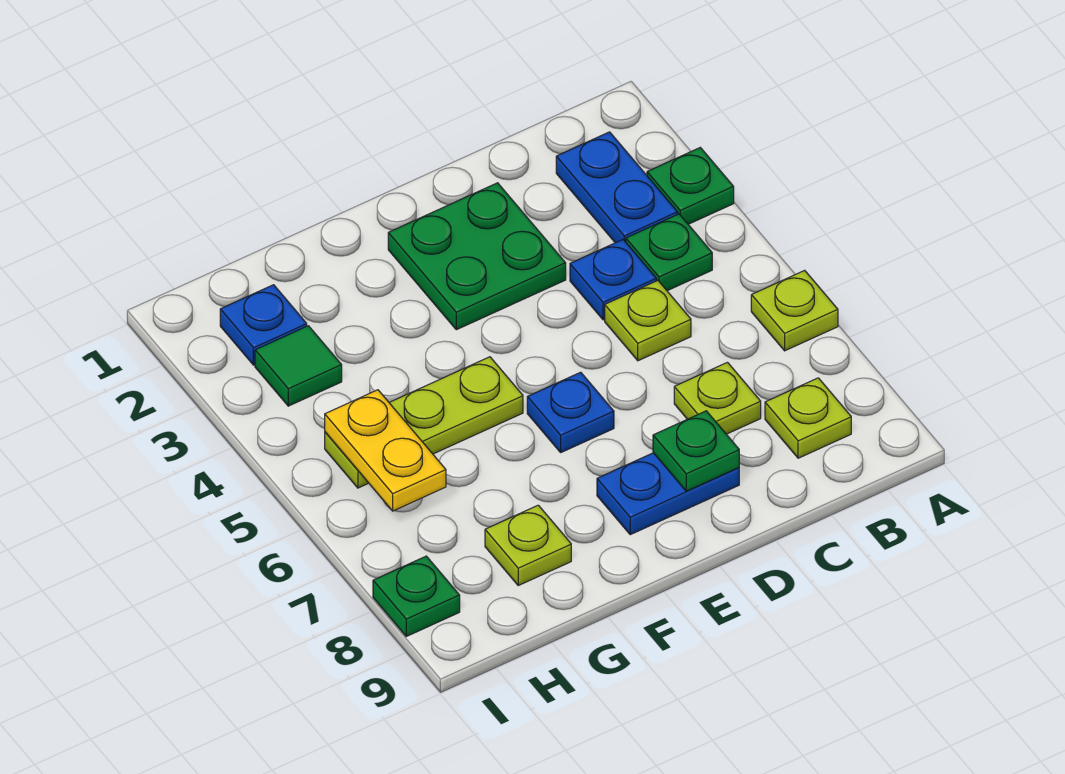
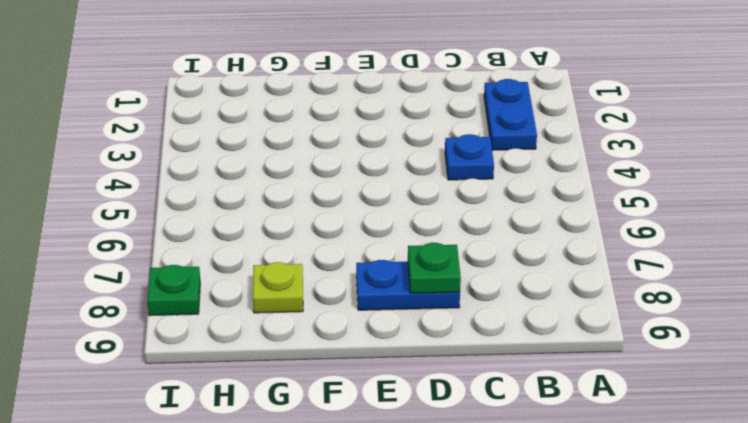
none -> green plate A3 level 1
none -> lime plate A6 level 1
none -> green plate B4 level 1

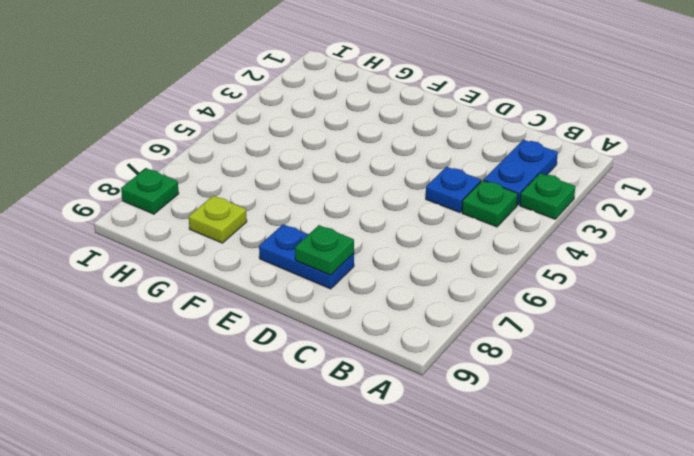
none -> lime plate A6 level 1
none -> lime plate B8 level 1
none -> lime plate C5 level 1

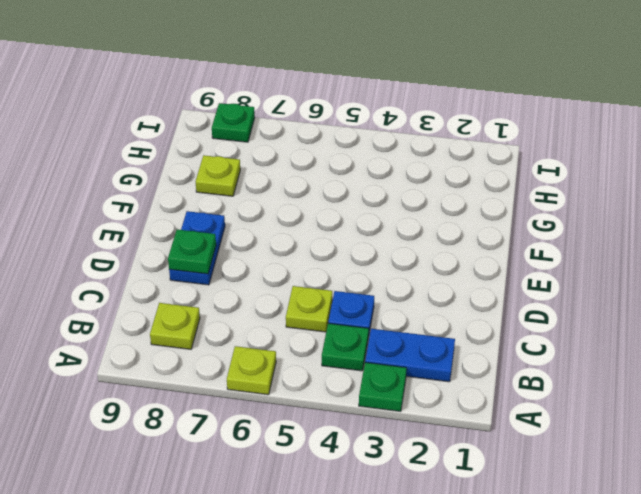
none -> lime plate C7 level 1
none -> green plate D2:E3 level 1
none -> blue plate E6 level 1

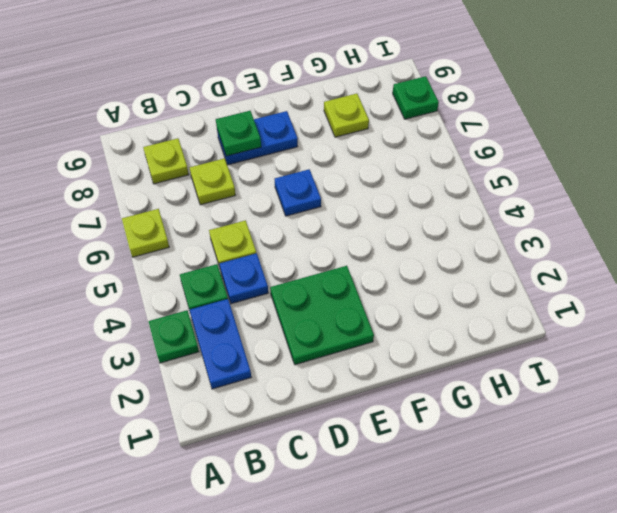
none -> lime plate F5:H5 level 1
none -> blue plate H2 level 1
none -> green tile H3 level 1

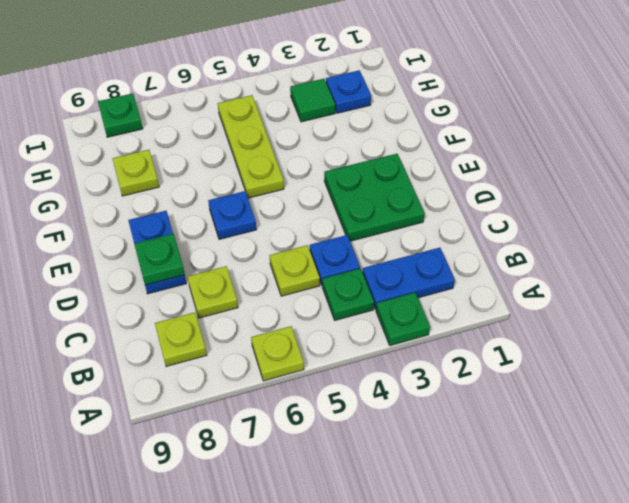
none -> yellow plate H5:H6 level 2

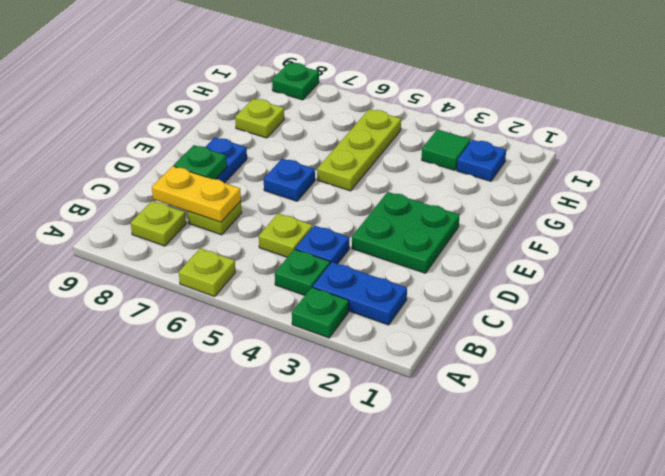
yellow plate C7:C8 level 2 -> yellow plate H5:H6 level 2

